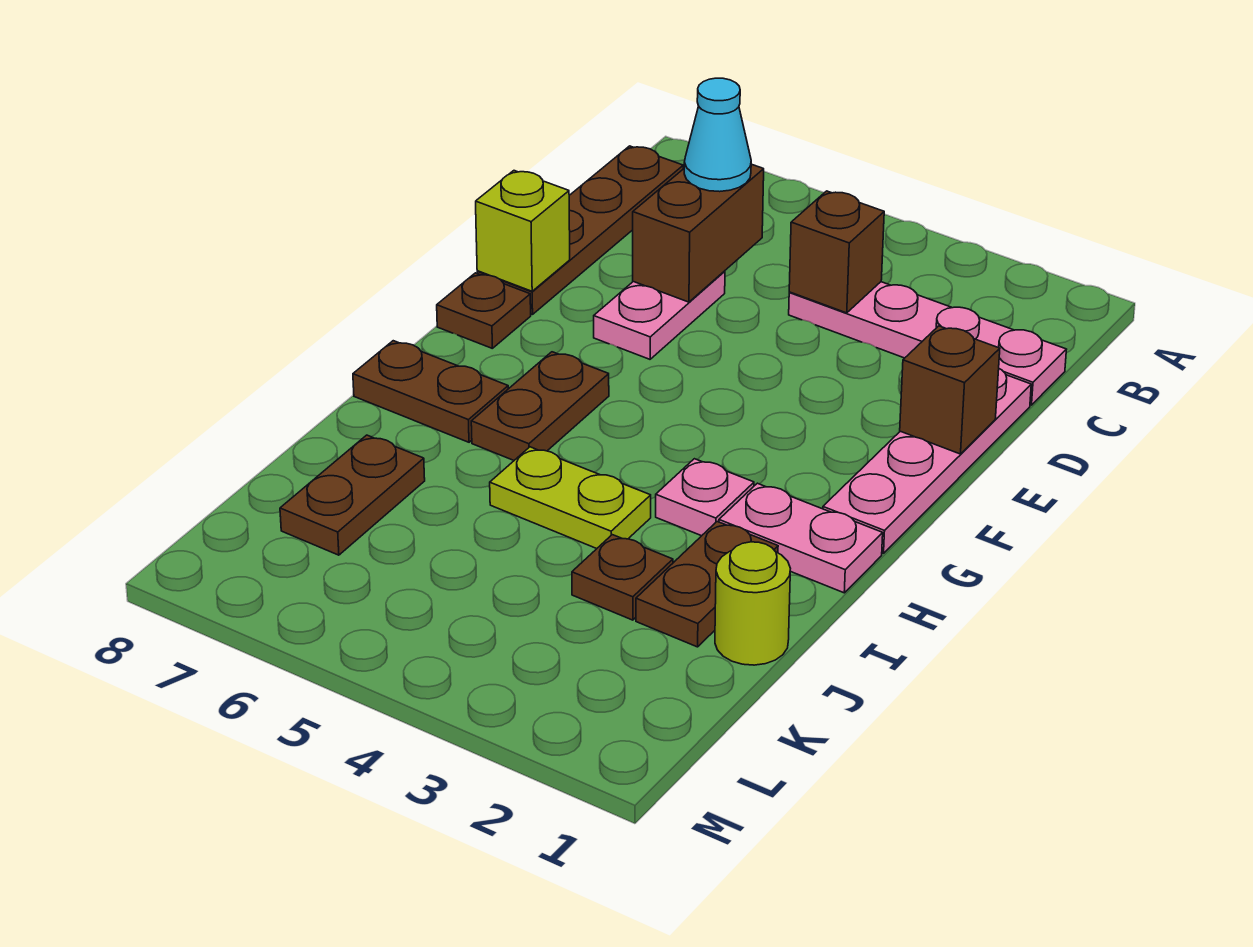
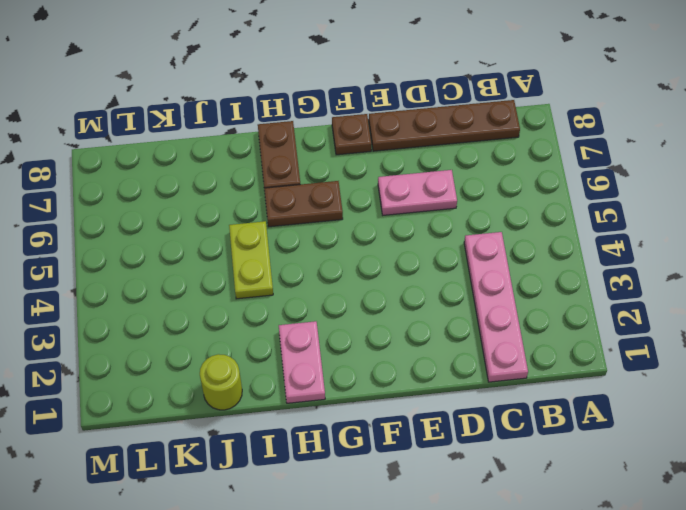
none -> pink plate D1:G1 level 1
none -> pink plate H3 level 1
none -> brown plate I2:J2 level 1

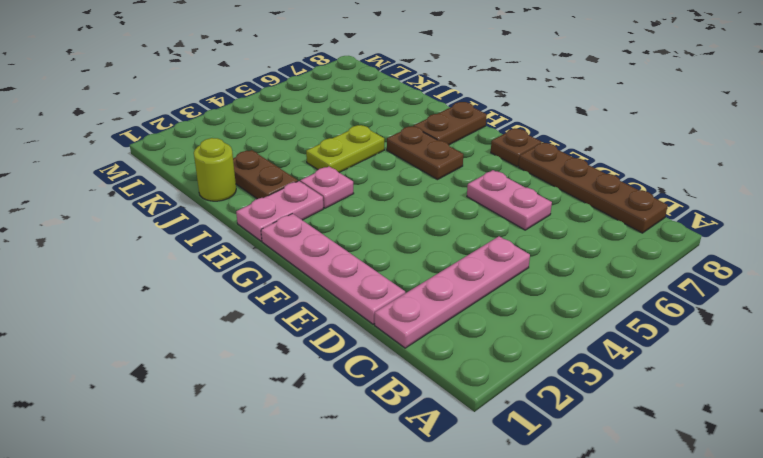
none -> brown plate J3 level 1
none -> brown plate J7:K7 level 1
none -> brown brick C4 level 2

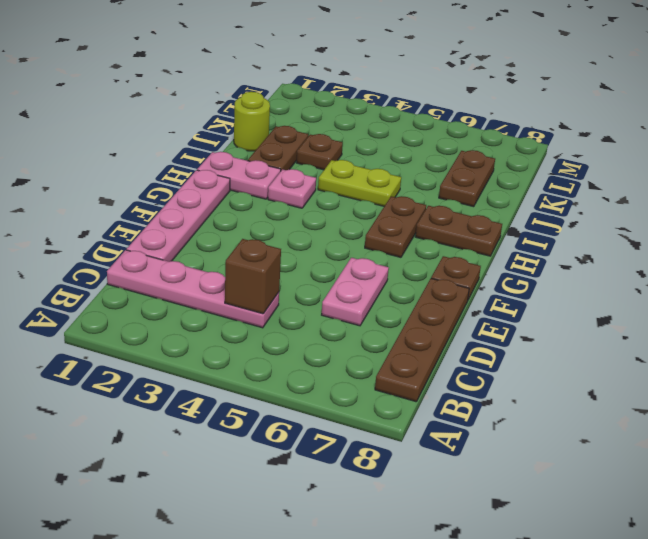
none -> brown brick C6:D6 level 2
none -> brown brick E1 level 2
none -> lime brick E8 level 2

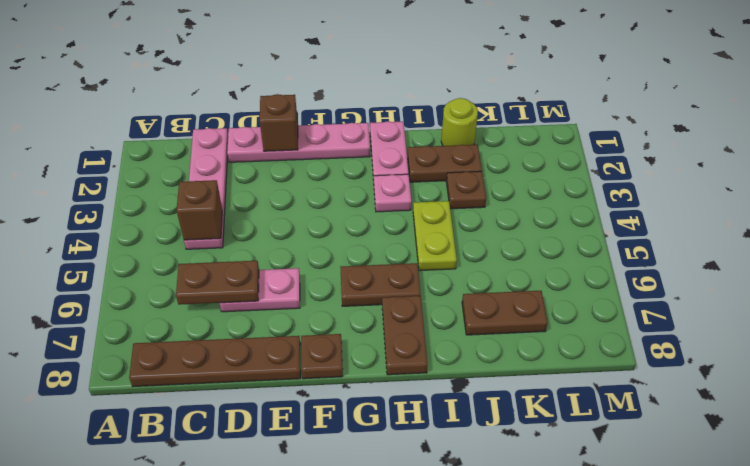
brown plate C6:D6 level 2 -> brown brick C6:D6 level 2
none -> lime brick E8 level 2
none -> cyan cone C6 level 3

